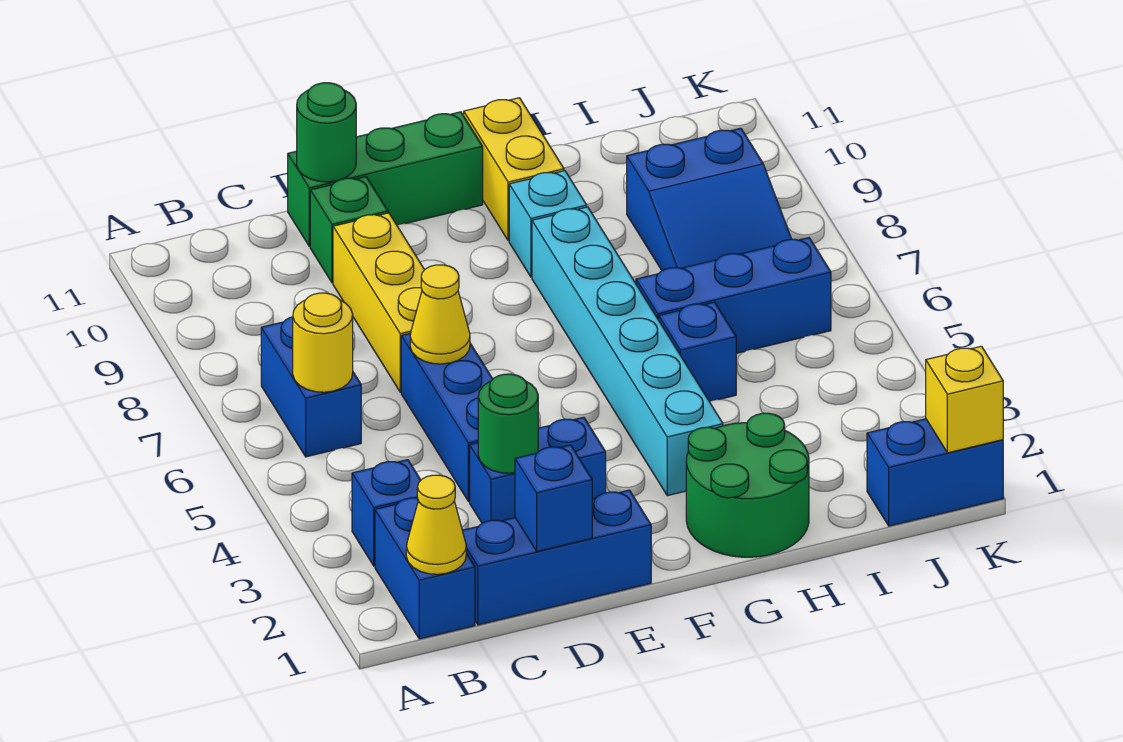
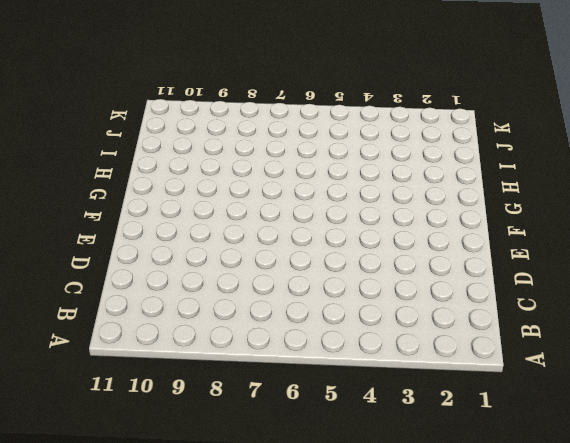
none -> blue brick B1:B2 level 1
none -> blue brick B3 level 1
none -> blue brick B6:B7 level 1

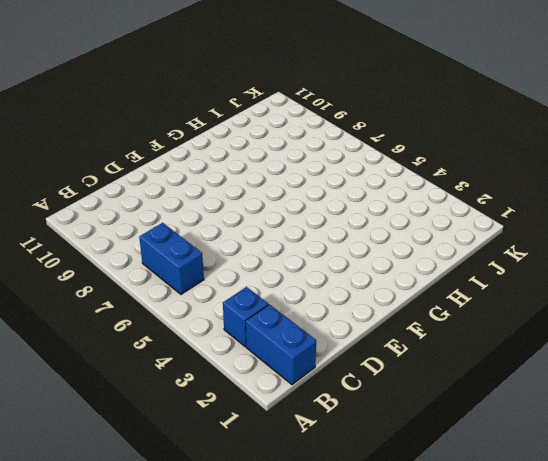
none -> blue brick C1:E1 level 1
none -> blue brick D3:E3 level 1
none -> blue brick D4:D6 level 1

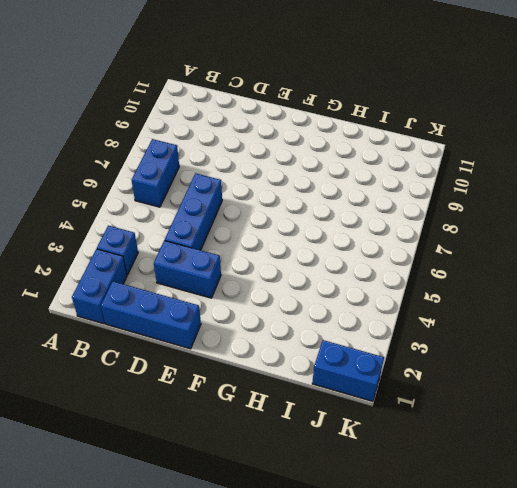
none -> yellow brick D7:D9 level 1
none -> green brick D10 level 1
none -> green brick D11:F11 level 1

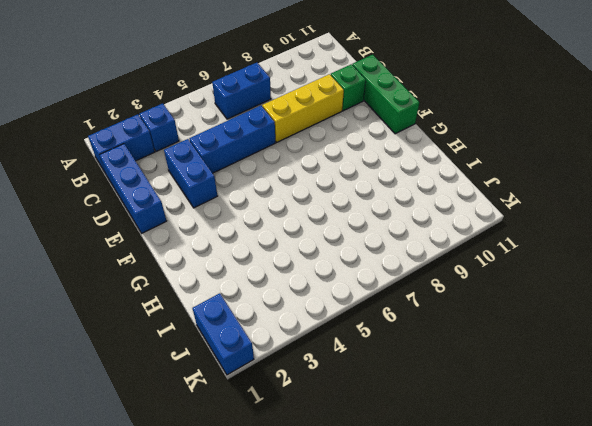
none -> green round brick G1:H2 level 1
none -> cyan brick G3:G8 level 1
none -> cyan brick G9 level 1

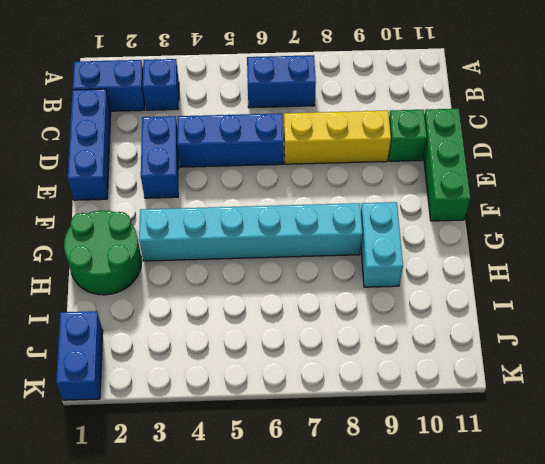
cyan brick G9:H9 level 1 -> cyan brick G9 level 1
none -> yellow brick G10:G11 level 1
none -> blue brick H5 level 1
none -> blue brick H6:J6 level 1

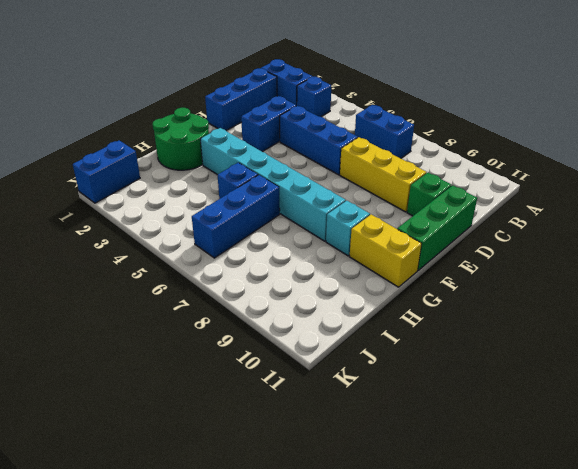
none -> blue slope I7:J9 level 1 top 9
none -> yellow cone B1 level 2
none -> yellow round brick B6 level 2

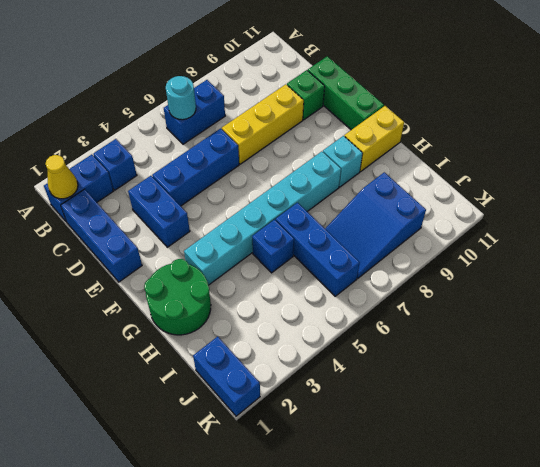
cyan round brick B6 level 2 -> yellow round brick B6 level 2
none -> blue brick D1 level 2
none -> green round brick D3 level 2
none -> yellow cone D6 level 2

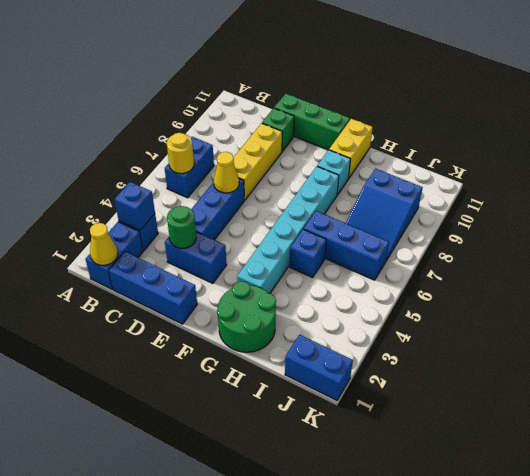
blue brick B3 level 2 -> blue brick D1 level 2
none -> green round brick D11 level 2
none -> yellow brick K1 level 2

